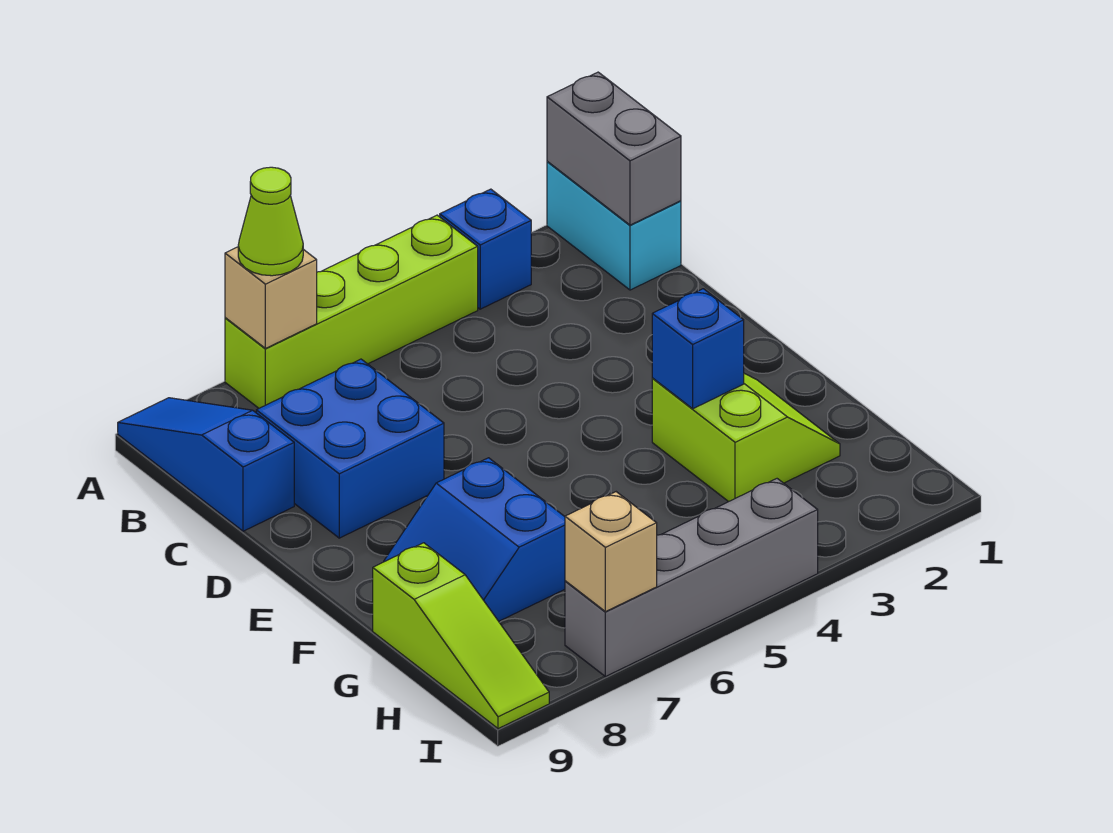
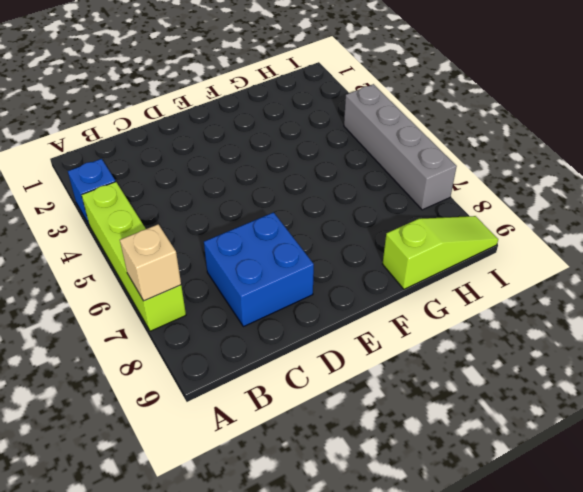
none -> cyan brick A1:B1 level 1
none -> blue slope A9:C9 level 1 top C
none -> lime slope F2:G3 level 1 top 3

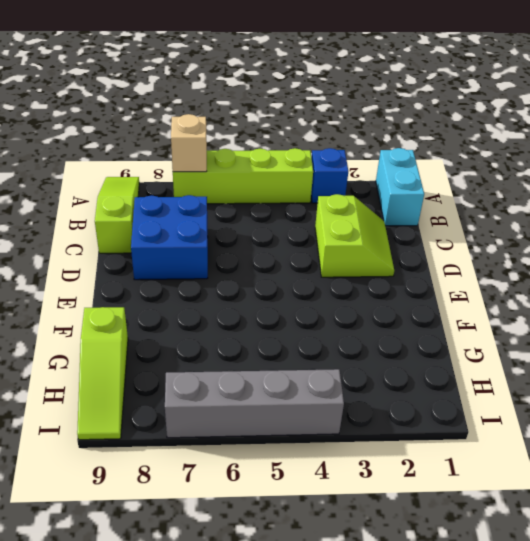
lime slope A9:C9 level 1 top C -> blue slope A9:C9 level 1 top C
lime slope C2:D3 level 1 top 3 -> lime slope F2:G3 level 1 top 3
none -> blue slope F7:G8 level 1 top 7
none -> grey brick A1:B1 level 2
none -> blue brick F3 level 2

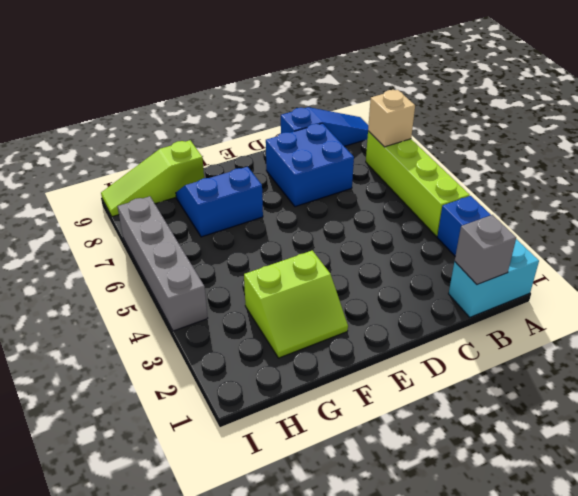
grey brick B1 level 2 -> grey brick A1:B1 level 2
none -> blue brick F3 level 2
none -> tan brick I7 level 2
none -> lime cone A7 level 3

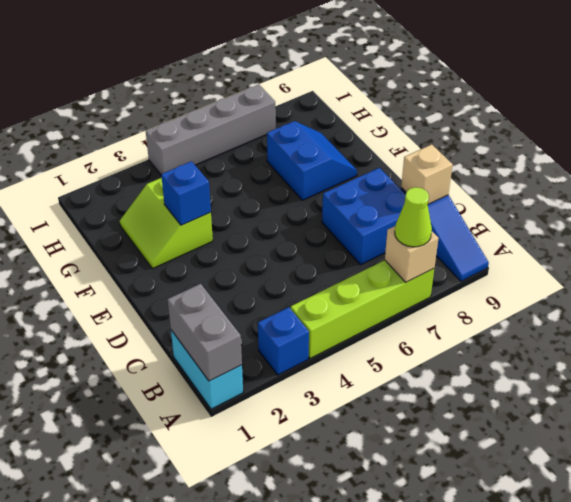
tan brick C9 level 2 -> tan brick I7 level 2
none -> lime slope G9:I9 level 1 top G

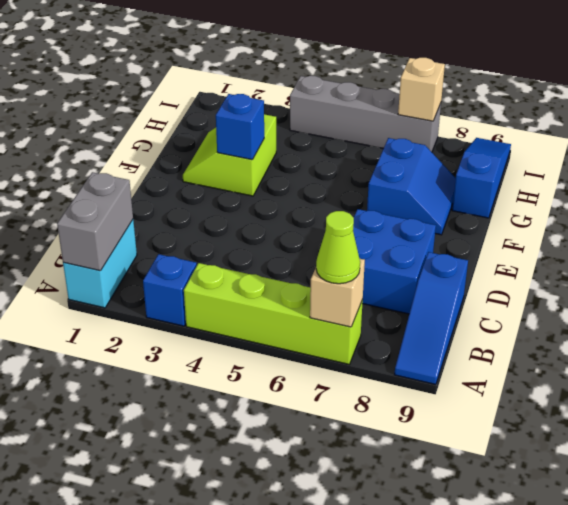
blue slope G9:I9 level 1 top G -> lime slope G9:I9 level 1 top G

